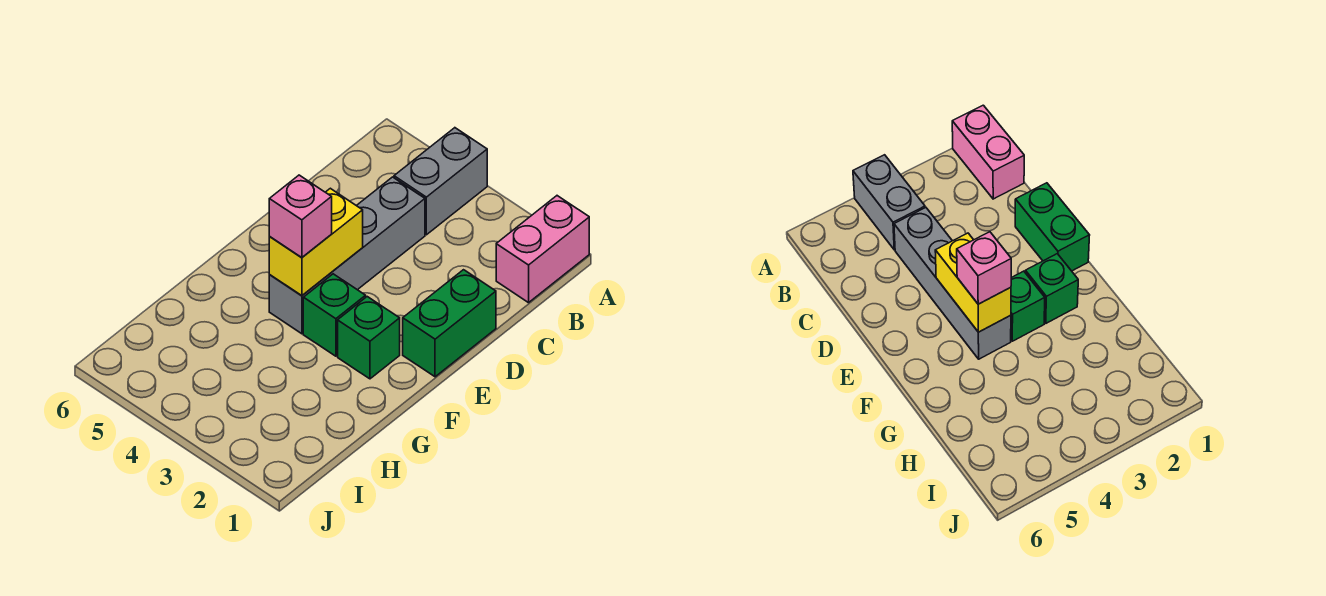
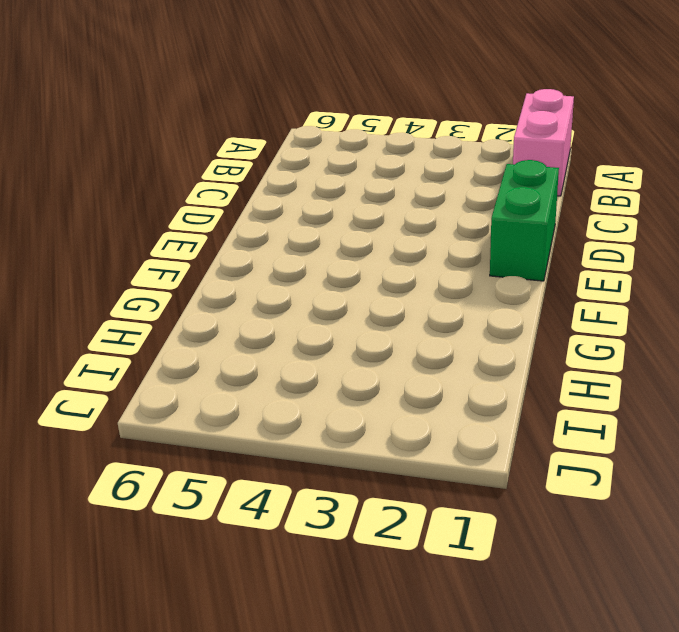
none -> grey brick A4:B4 level 1
none -> grey brick C4:F4 level 1

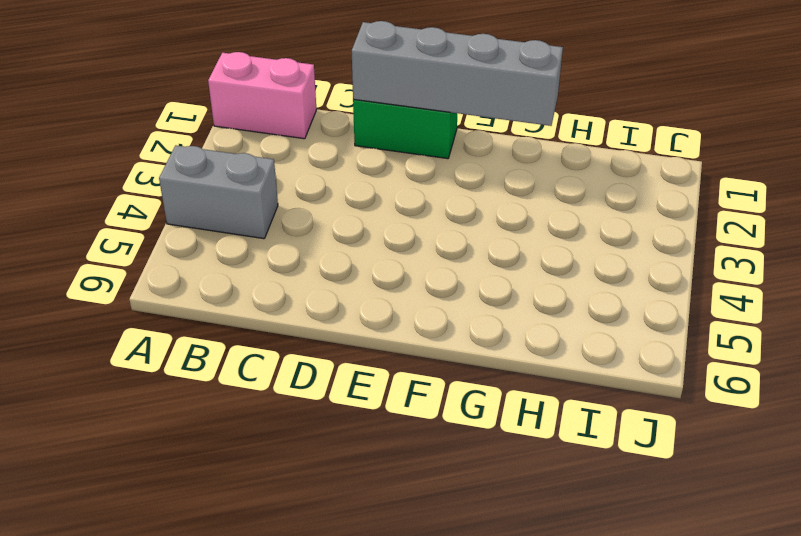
grey brick D1:G1 level 2 -> grey brick C4:F4 level 1
none -> green brick F2 level 1
none -> green brick F3 level 1

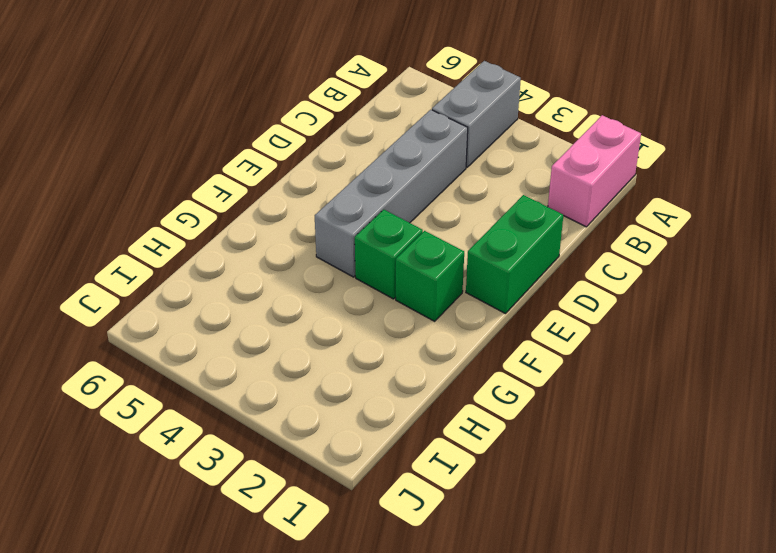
none -> yellow brick E4:F4 level 2
none -> pink brick F4 level 3

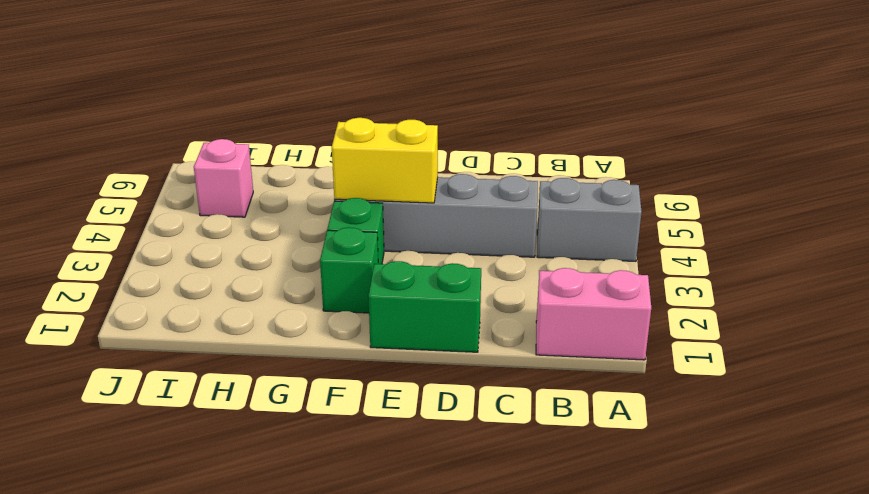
pink brick I5 level 1 -> pink brick F4 level 3

